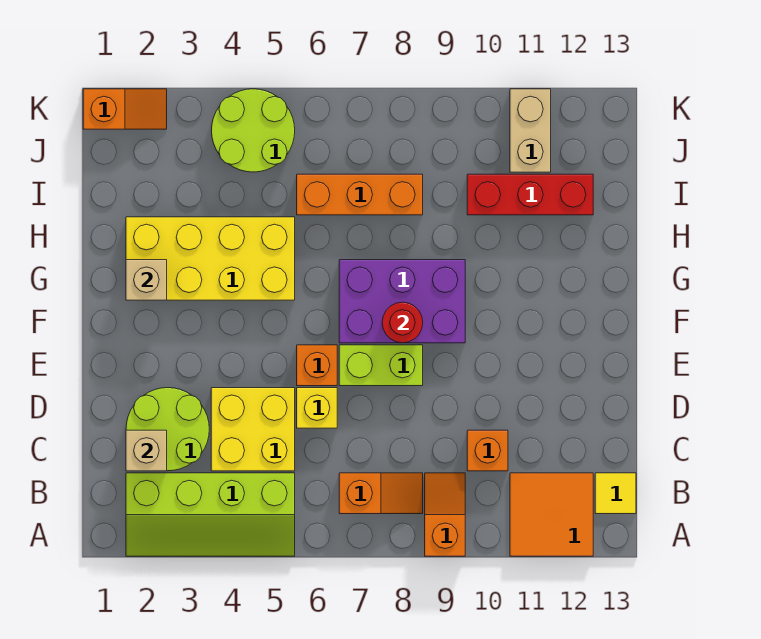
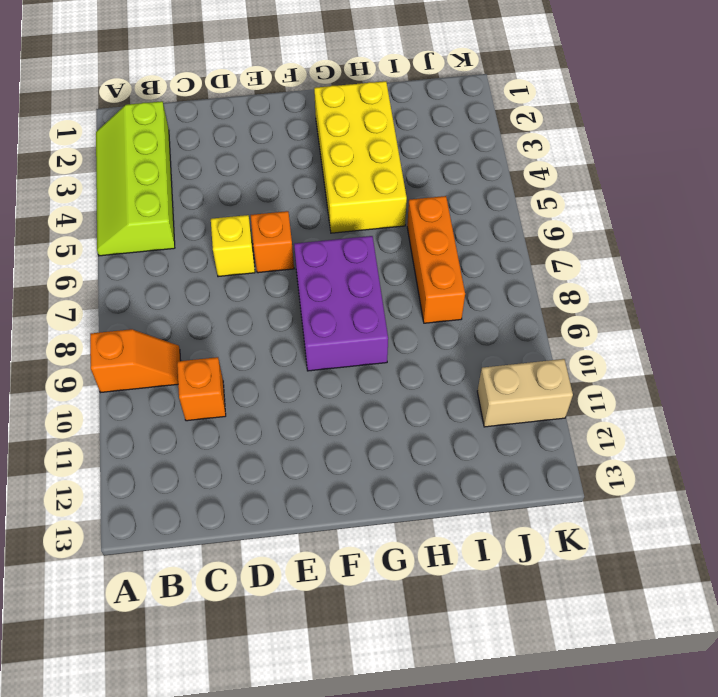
none -> orange tile A11:B12 level 1
none -> orange slope B7:B8 level 1 top 7
none -> yellow tile B13 level 1

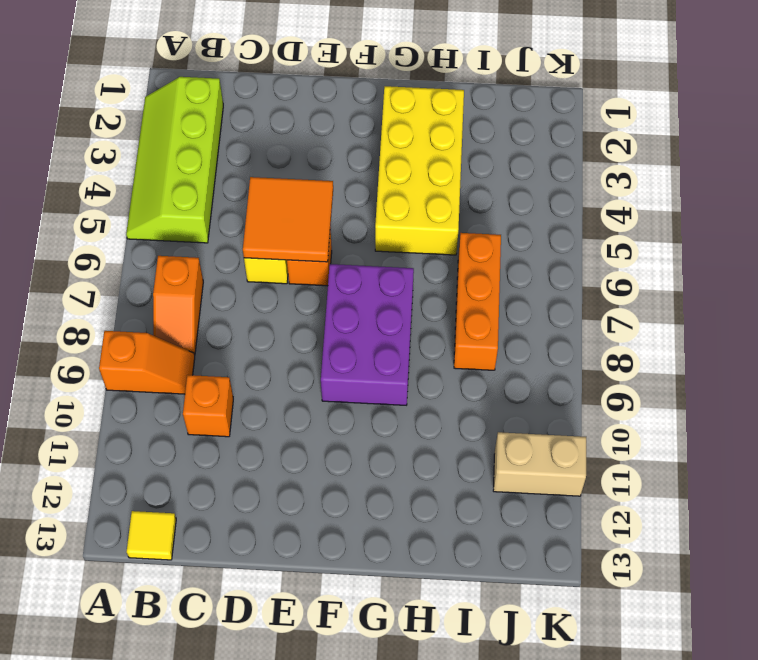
orange tile D5:E6 level 2 -> orange tile A11:B12 level 1
none -> lime round brick C2:D3 level 1
none -> yellow brick C4:D5 level 1
none -> lime brick E7:E8 level 1

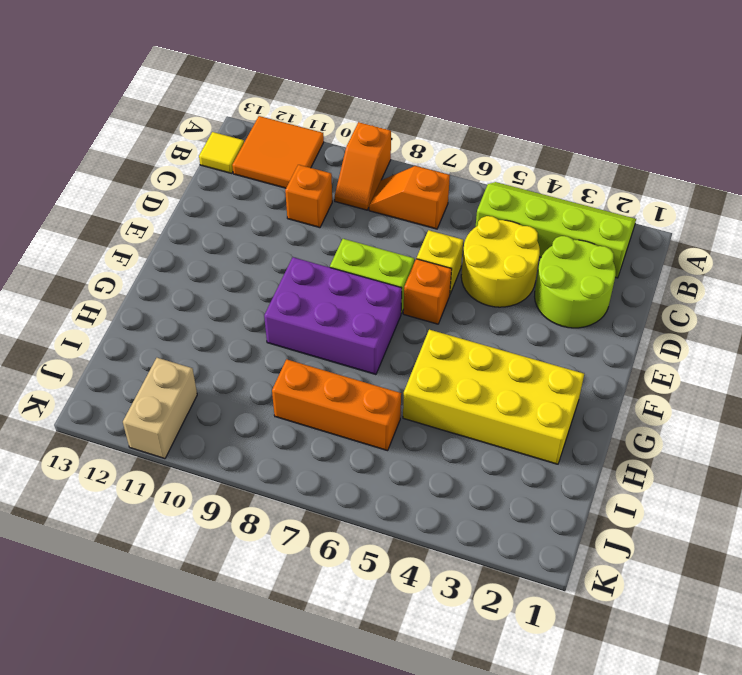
yellow round brick C4:D5 level 1 -> yellow brick C4:D5 level 1
none -> red brick I10:I12 level 1
none -> lime round brick J4:K5 level 1
none -> orange slope K1:K2 level 1 top 1

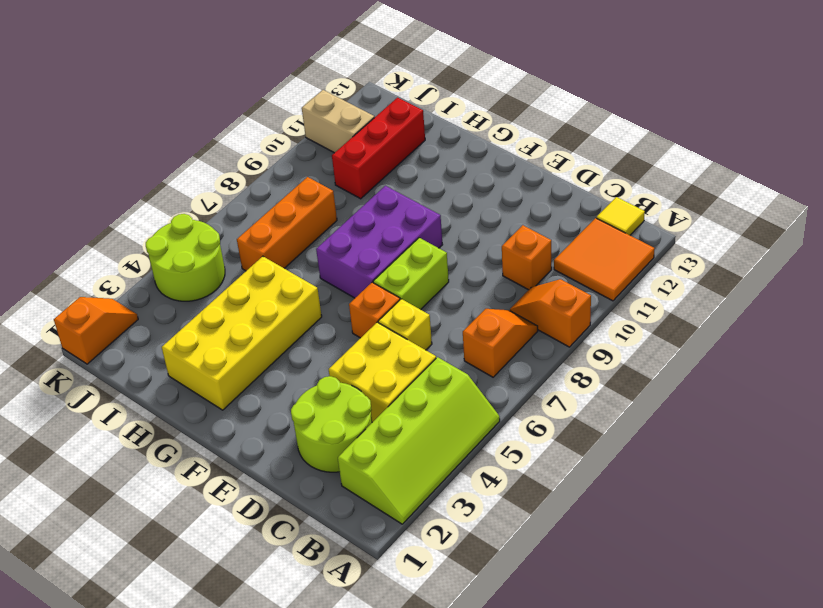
none -> tan brick C2 level 2
none -> red round brick F8 level 2
none -> tan brick G2 level 2

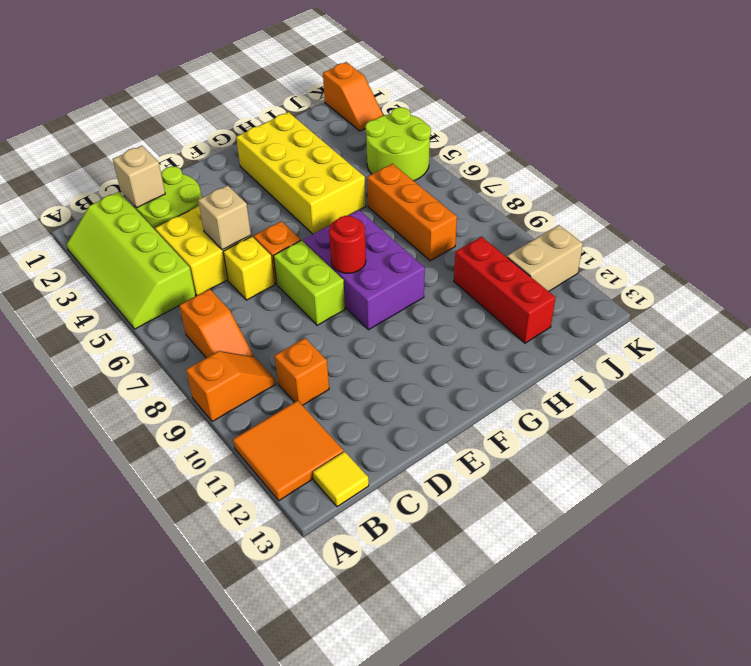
tan brick D5 level 2 -> tan brick G2 level 2

